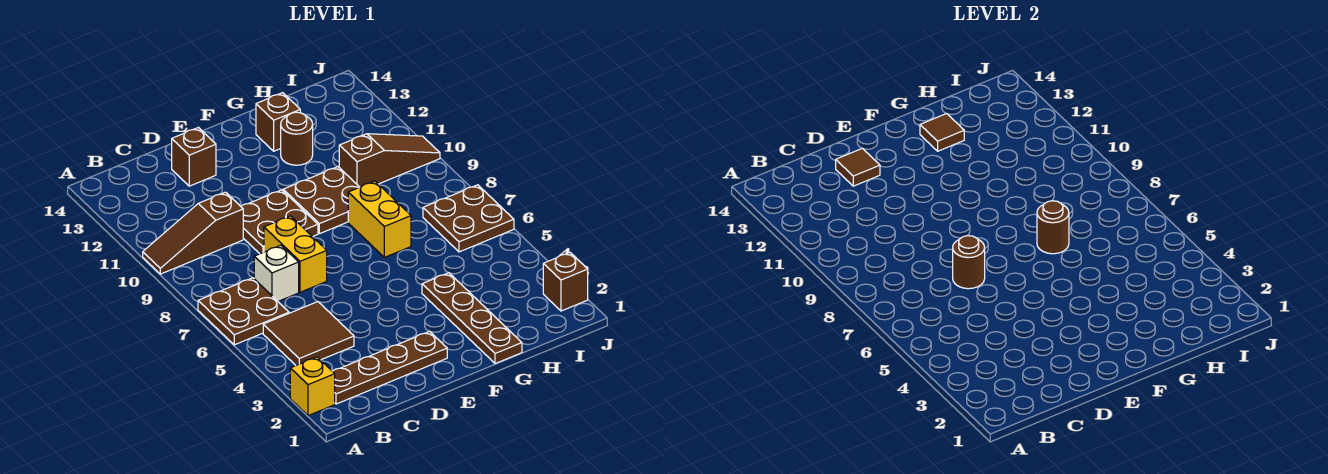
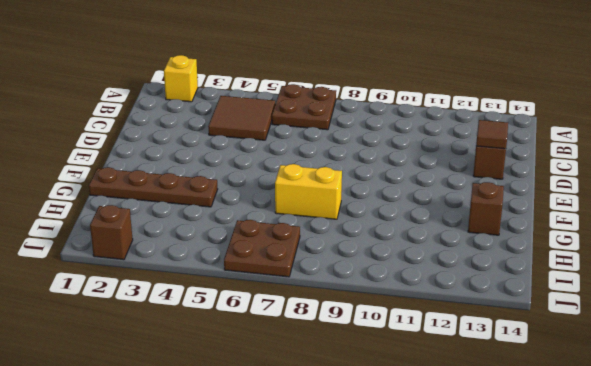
none -> brown slope A10:C10 level 1 top C
none -> brown plate B2:E2 level 1
none -> white brick C7 level 1

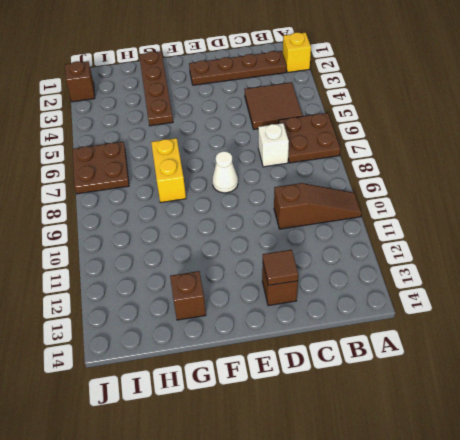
white cone E8 level 1 -> none
none -> yellow brick D7:D8 level 1
none -> brown plate D9:E10 level 1
none -> brown plate F9:G10 level 1

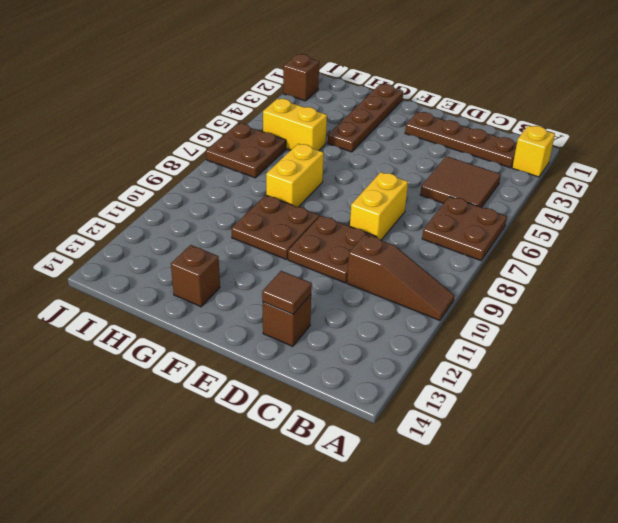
yellow brick H5:I5 level 1 -> none
none -> white brick C7 level 1
none -> brown round brick G12 level 1
none -> brown slope H10:J10 level 1 top H

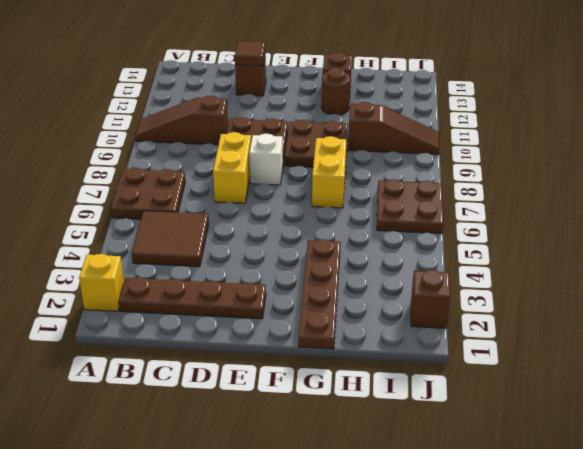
white brick E8 level 1 -> white brick C7 level 1
none -> brown round brick D7 level 2
none -> brown round brick G7 level 2
none -> brown tile G13 level 2

